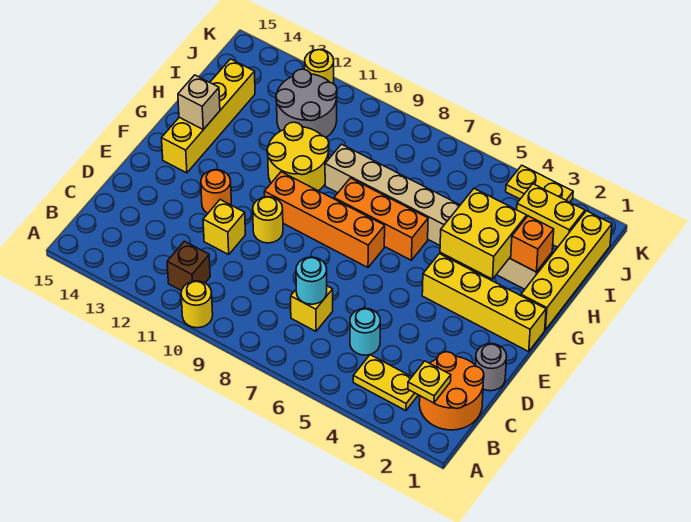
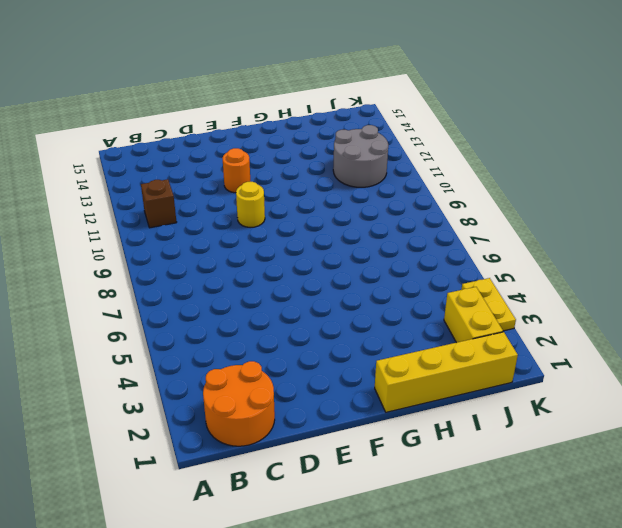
none -> yellow round brick A10 level 1
none -> yellow plate B3:B4 level 1
none -> cyan round brick C5 level 1

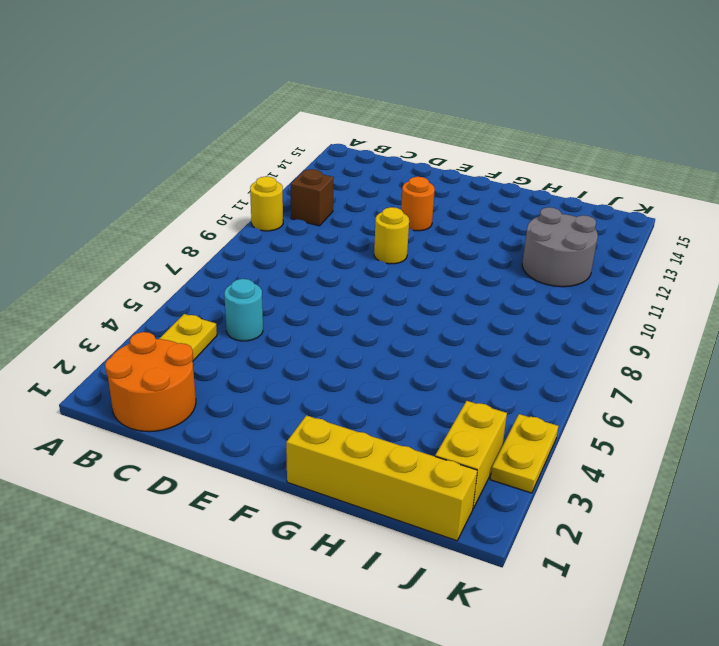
none -> yellow brick C7 level 1
none -> grey round brick D1 level 1
none -> yellow brick D11 level 1

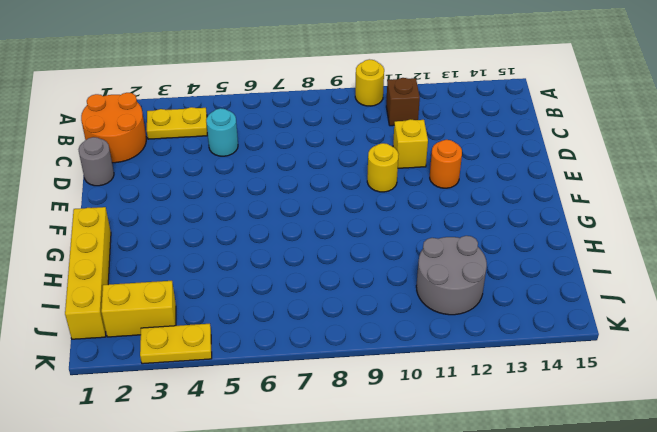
none -> yellow brick C7 level 1
none -> yellow brick F1:F4 level 1
none -> orange brick F7:F10 level 1

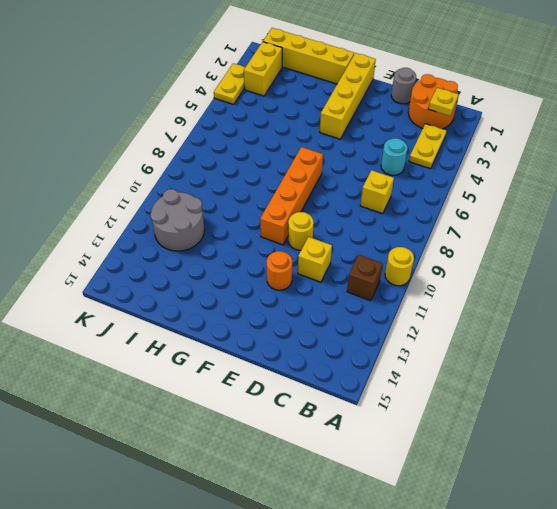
none -> yellow brick F14:I14 level 1
none -> orange brick G6:G8 level 1
none -> yellow round brick G10:H11 level 1

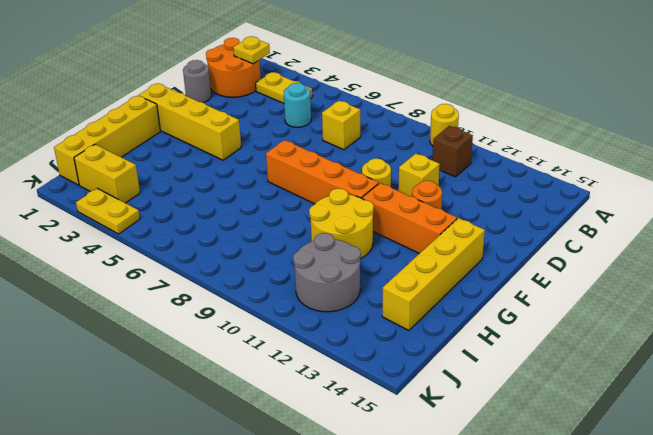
orange brick F11:F13 level 1 -> orange brick G6:G8 level 1
none -> tan brick H2:H9 level 1
none -> yellow round brick K12 level 1
none -> cyan round brick C7 level 2

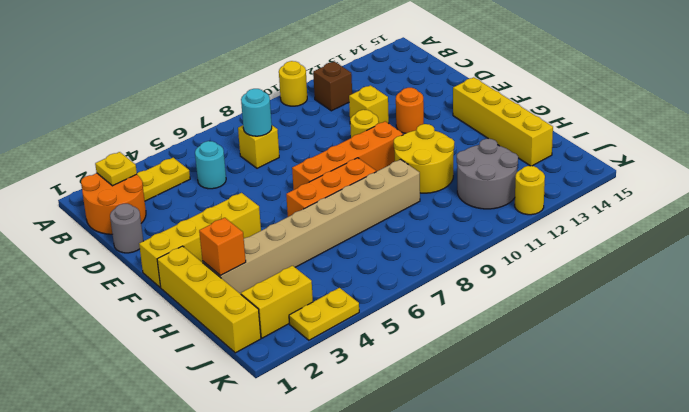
none -> yellow brick G3:H4 level 2
none -> tan brick G14 level 2

